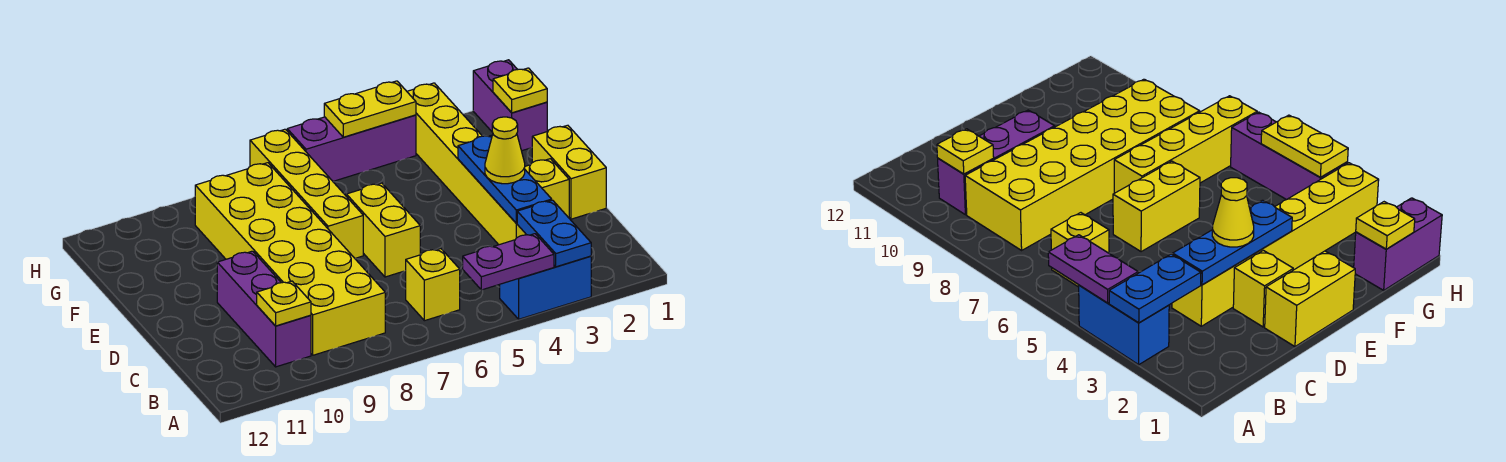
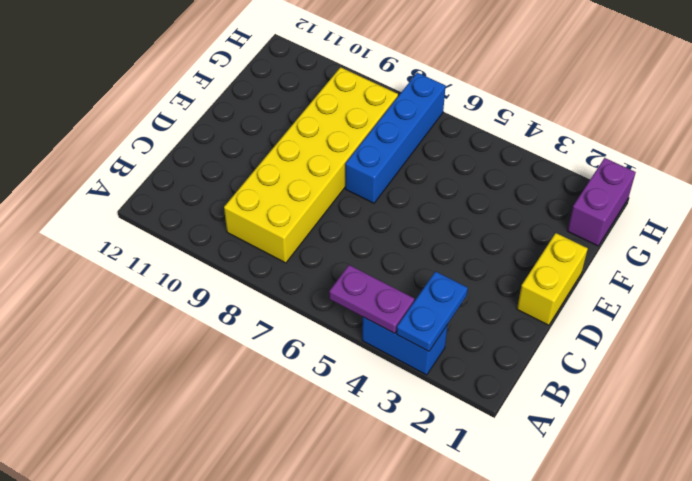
blue brick E7:H7 level 1 -> yellow brick E7:H7 level 1
none -> yellow brick B6 level 1
none -> purple brick B10:D10 level 1
none -> yellow brick C3:H3 level 1

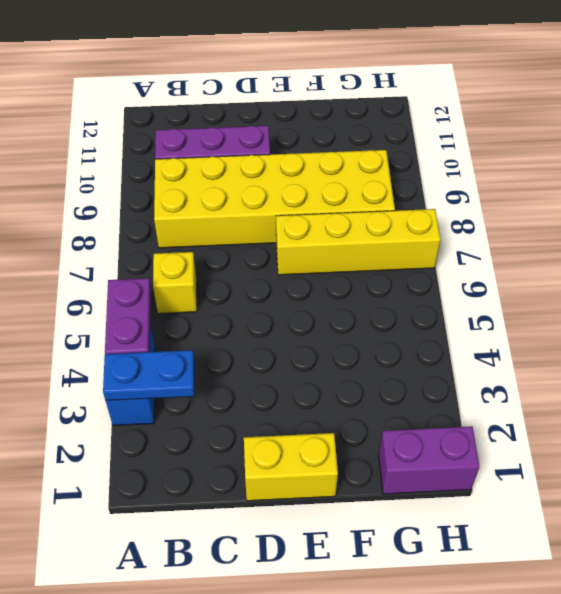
none -> yellow brick C3:H3 level 1
none -> yellow brick D2 level 1
none -> yellow brick D6:E6 level 1

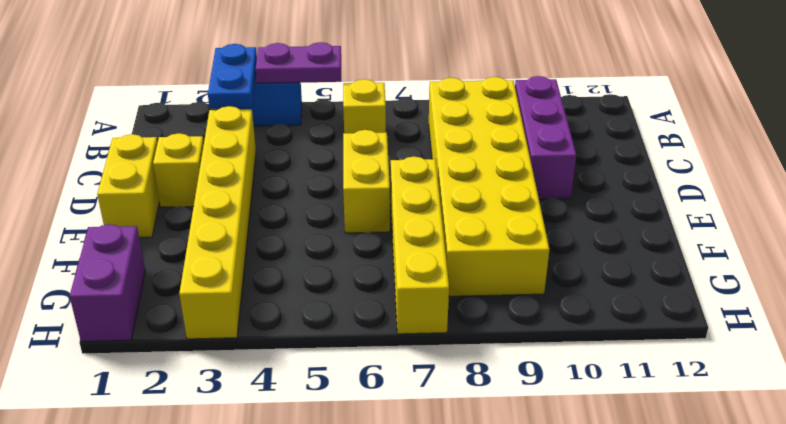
none -> purple brick H4:H6 level 1
none -> yellow plate B10 level 2
none -> blue plate C3:E3 level 2

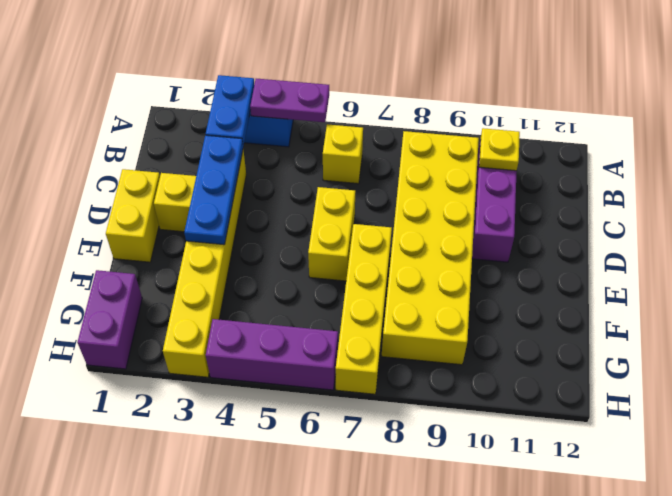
none -> yellow plate G1 level 2
none -> yellow plate H4:H5 level 2
none -> yellow cone D3 level 3

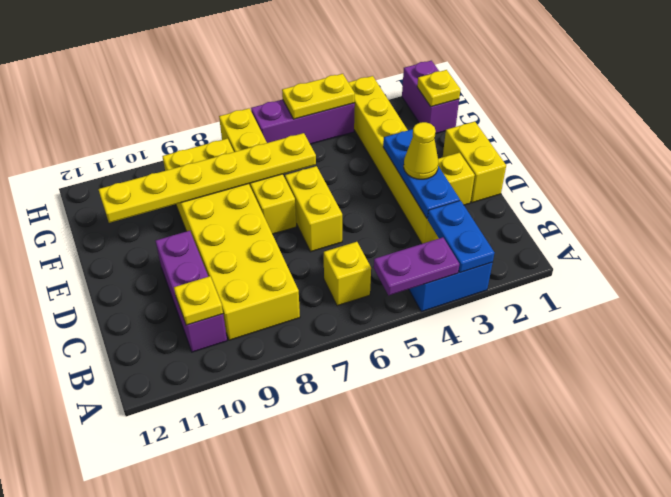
yellow plate F6:F11 level 2 -> none

